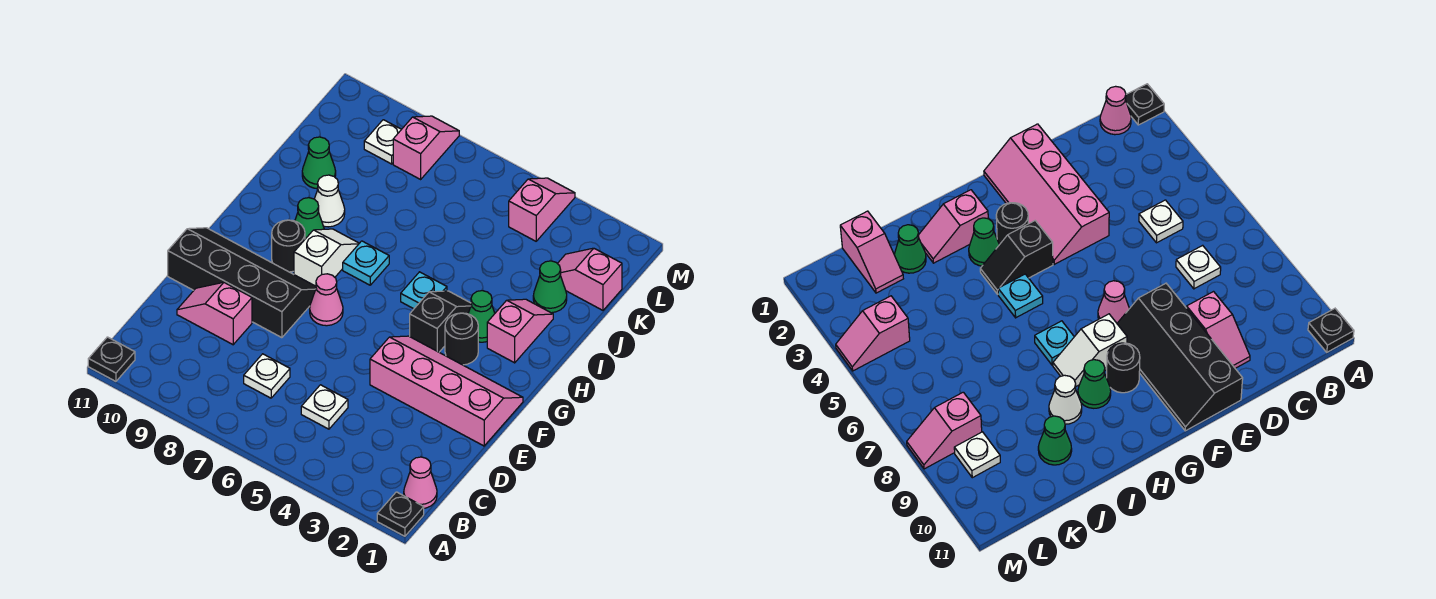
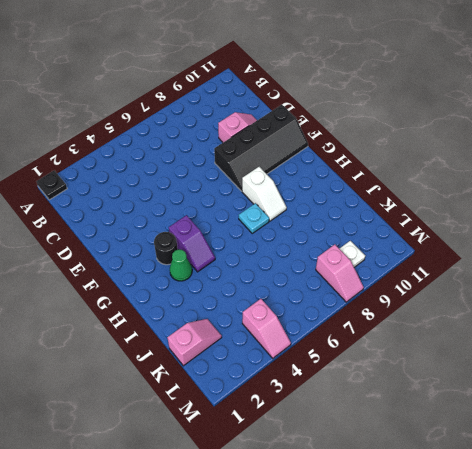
purple slope G4:H4 level 1 top G -> black slope G4:H4 level 1 top G
none -> black plate A11 level 1
none -> pink cone B1 level 1
none -> white plate C5 level 1

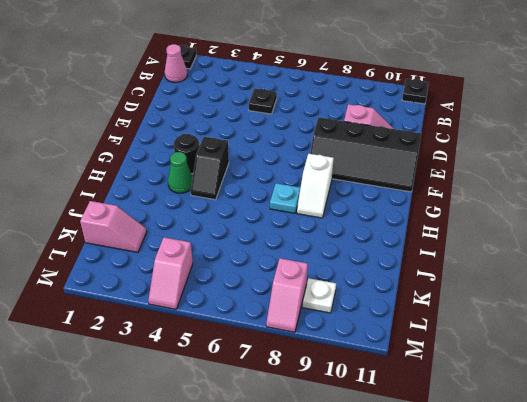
black plate C5 level 1 -> white plate C5 level 1
none -> white plate C7 level 1
none -> pink slope E1:F4 level 1 top E
none -> pink cone F7 level 1

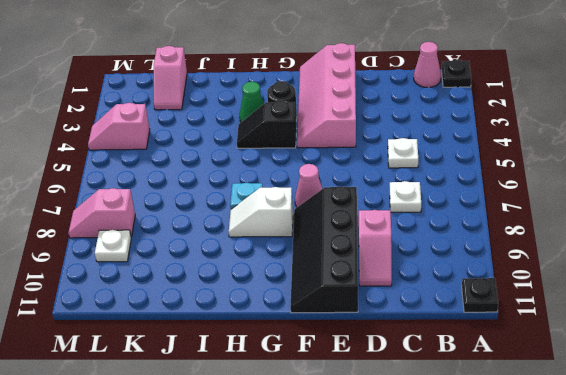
none -> black round brick G9 level 1
none -> pink slope H2:I2 level 1 top H
none -> cyan plate H5 level 1

